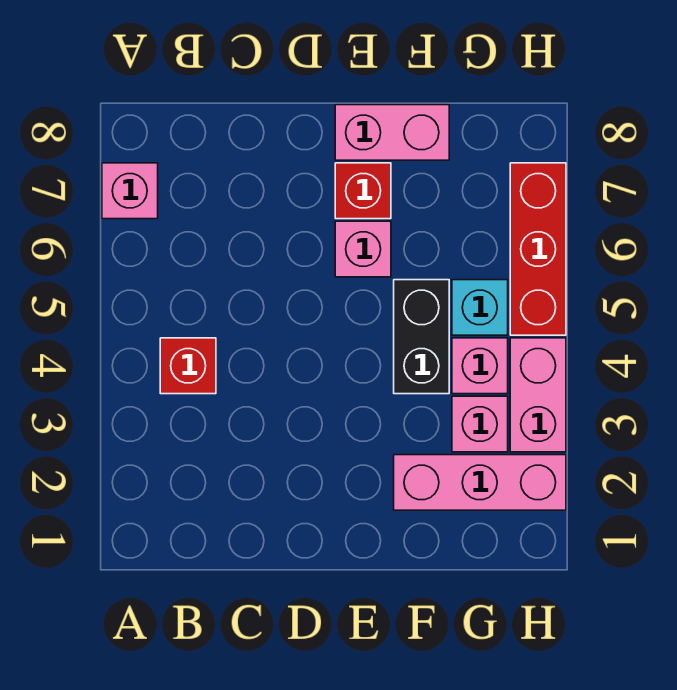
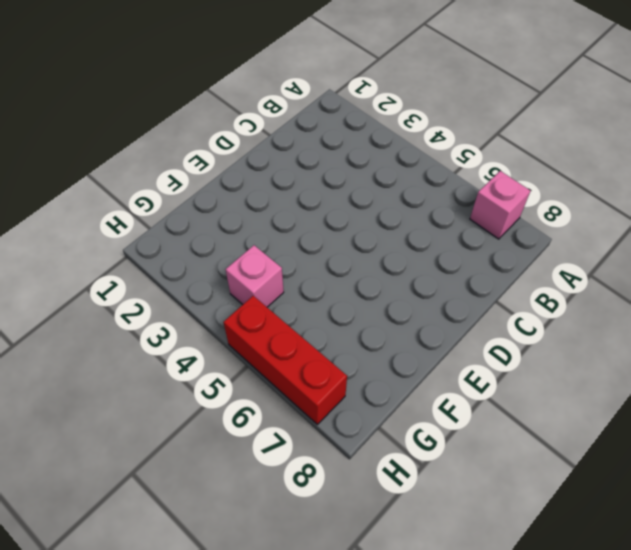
none -> red brick B4 level 1
none -> pink brick E6 level 1
none -> red brick E7 level 1

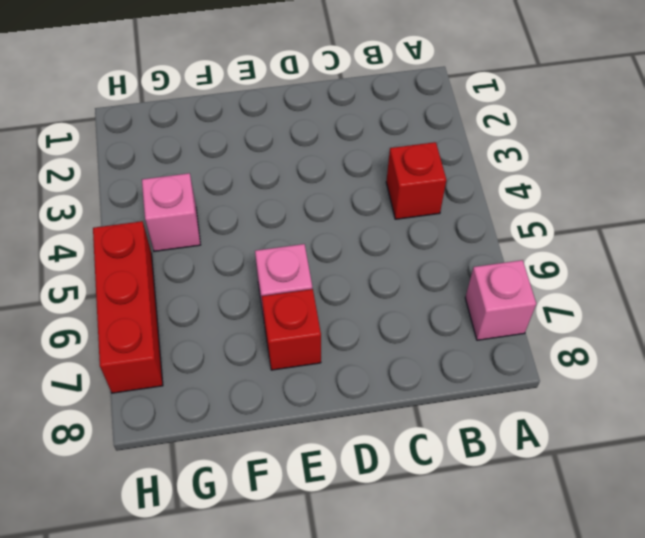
none -> pink brick E8:F8 level 1
none -> pink brick F2:H2 level 1
none -> black brick F4:F5 level 1

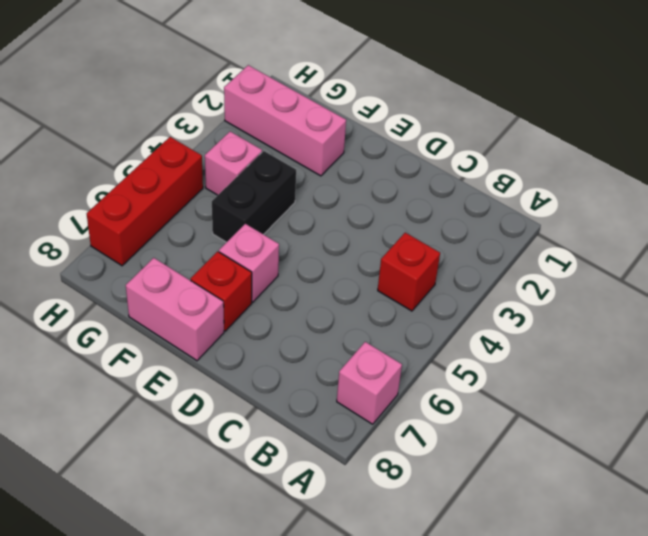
none -> pink brick G3 level 1
none -> cyan brick G5 level 1
none -> pink brick H3:H4 level 1

